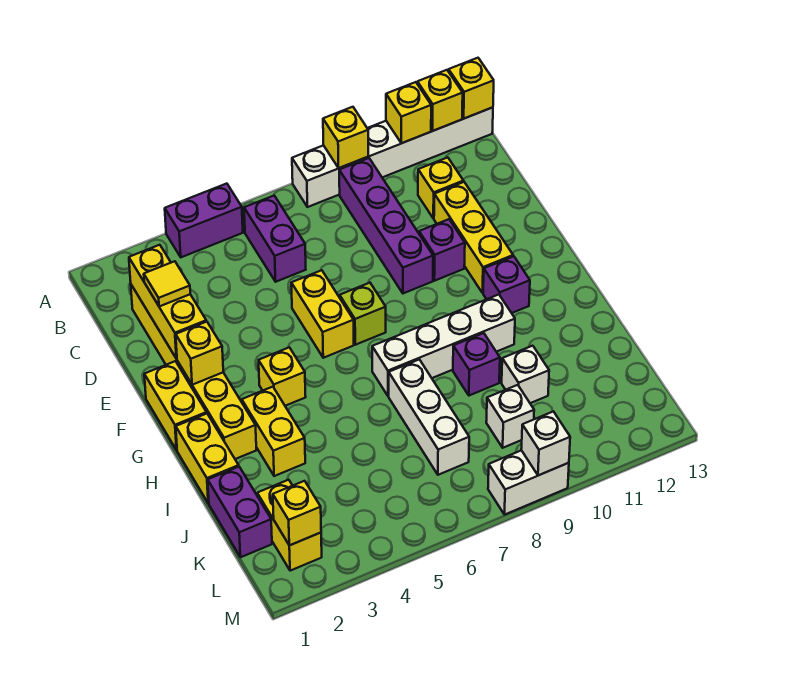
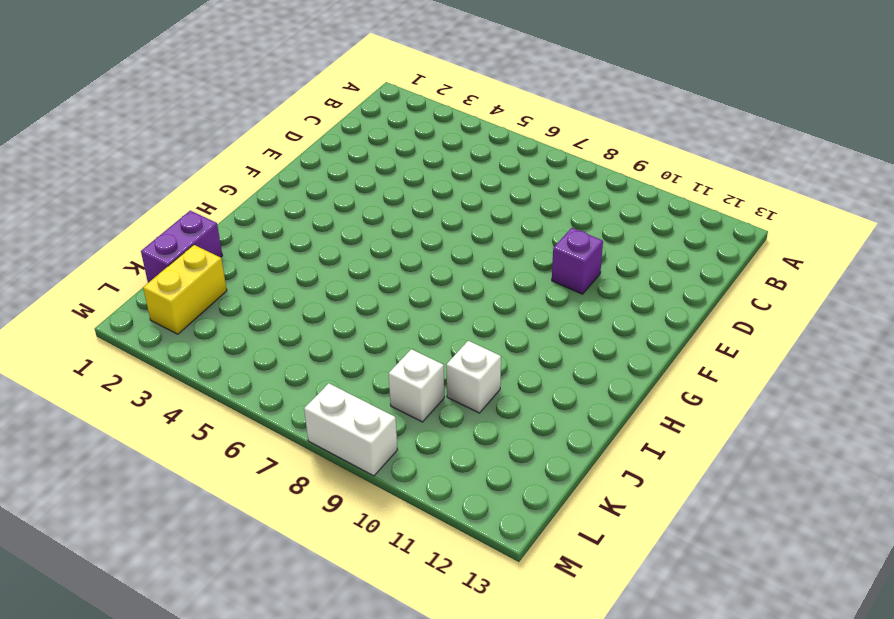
none -> purple brick A4:A5 level 1
none -> white brick A8:A13 level 1
none -> purple brick B6:C6 level 1
none -> purple brick B9:E9 level 1

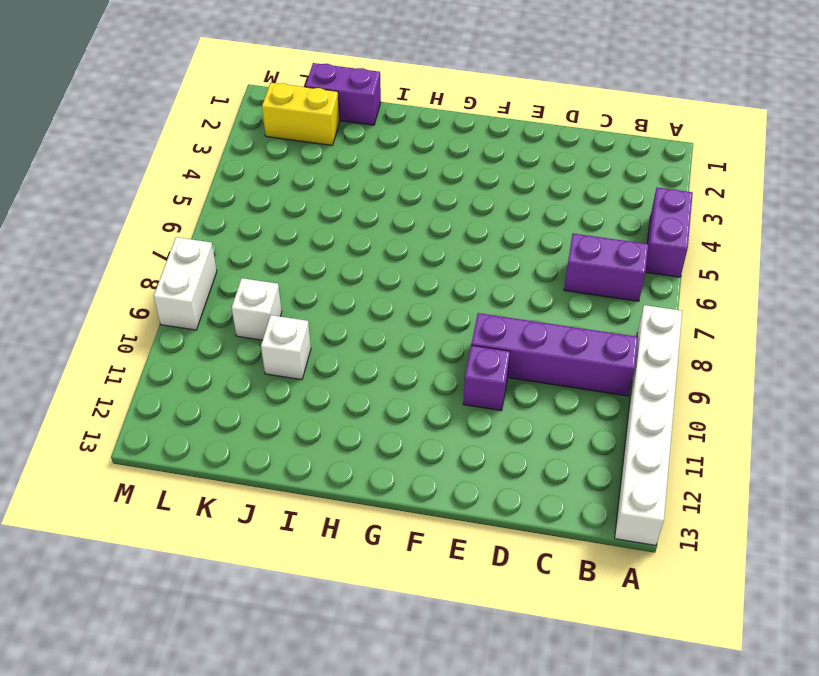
none -> yellow brick C2:H2 level 1
none -> yellow brick C11 level 1
none -> yellow brick D11:F11 level 1
none -> yellow brick E6:F6 level 1

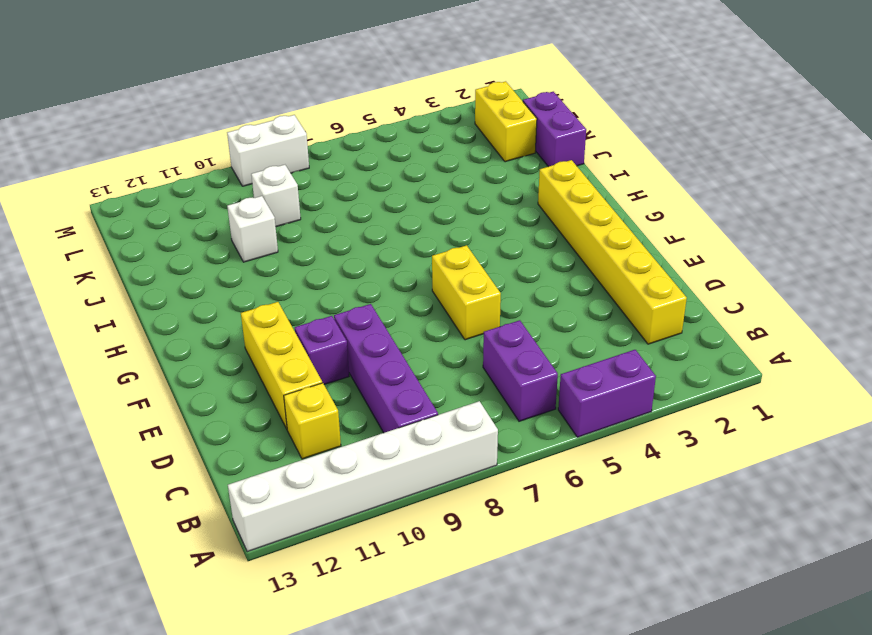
none -> yellow brick F1:G1 level 1
none -> lime brick F7 level 1
none -> yellow brick G4 level 1
none -> purple brick G11 level 1

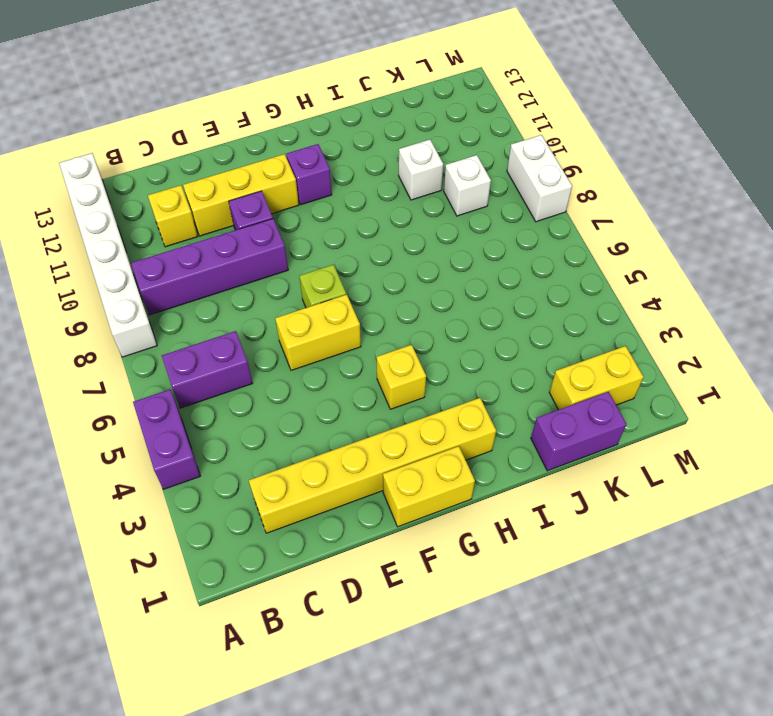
none -> yellow brick H1:I1 level 1
none -> yellow brick H3:I3 level 1
none -> white brick H7:H10 level 1
none -> white brick I7:K7 level 1

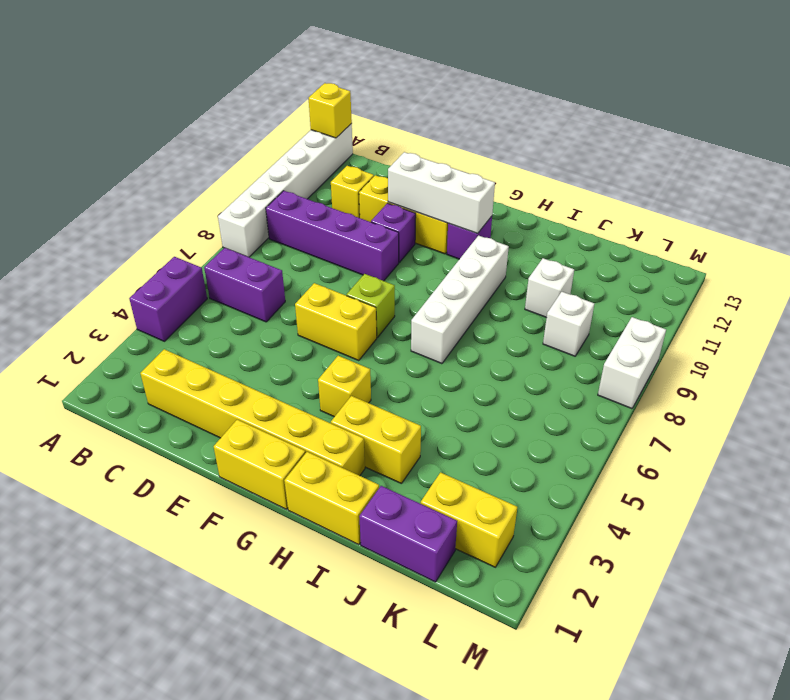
white brick E11:G11 level 2 -> white brick I7:K7 level 1
none -> purple brick I9 level 1
none -> yellow brick A9 level 2
none -> yellow brick A11 level 2
none -> yellow brick A12 level 2

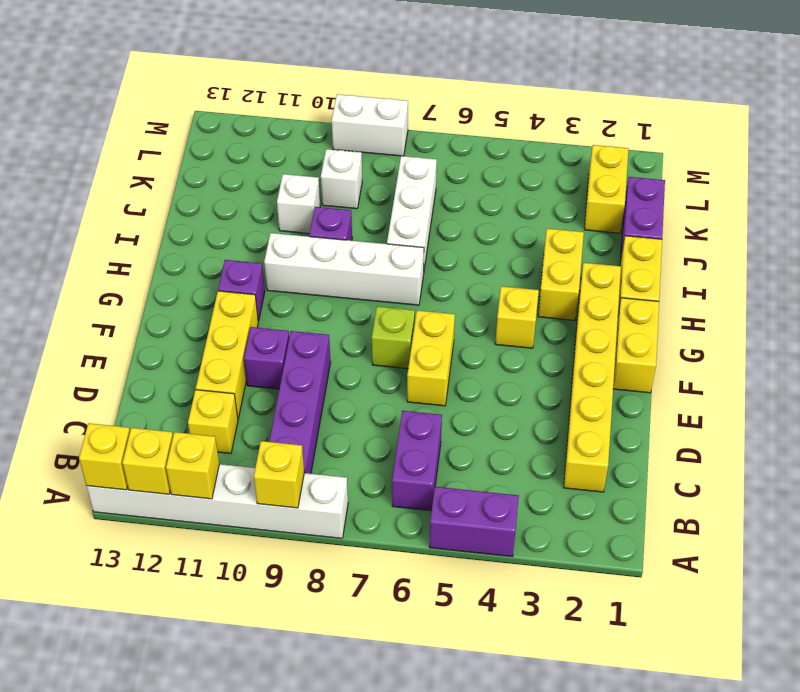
none -> yellow brick C2:E2 level 2
none -> yellow brick F2 level 2
none -> yellow brick L2 level 2
none -> white brick M9 level 2

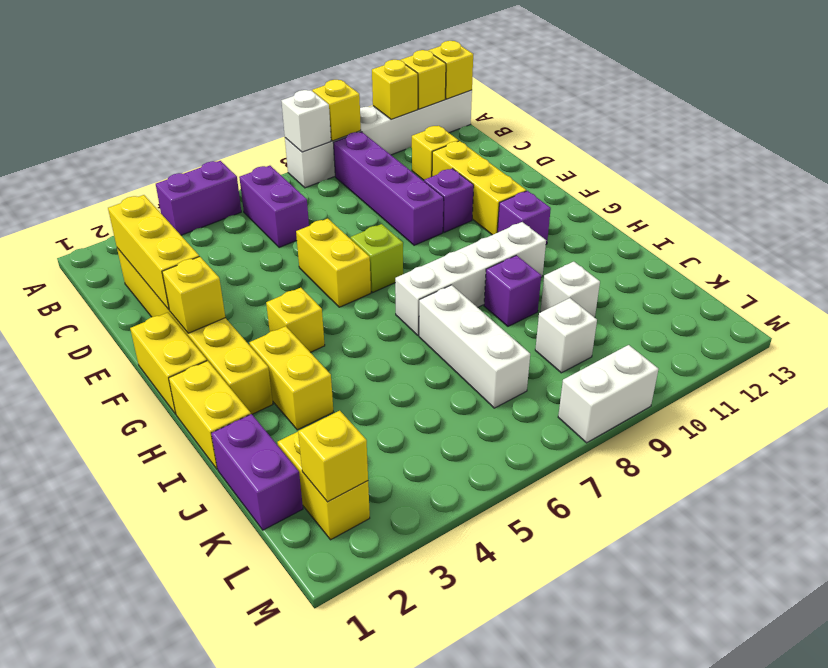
white brick A8 level 2 -> white brick M9 level 2
none -> yellow tile D2 level 3

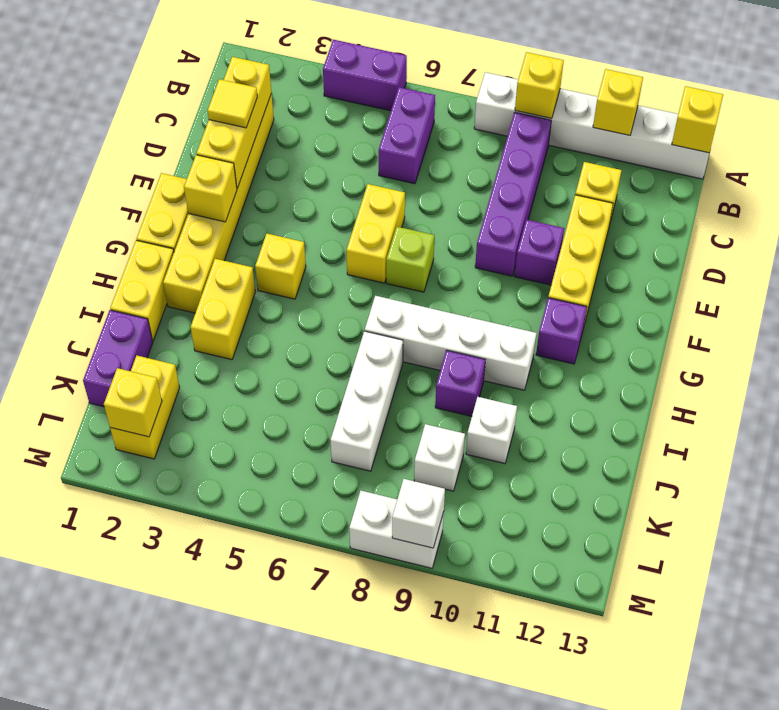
none -> yellow brick A12 level 2

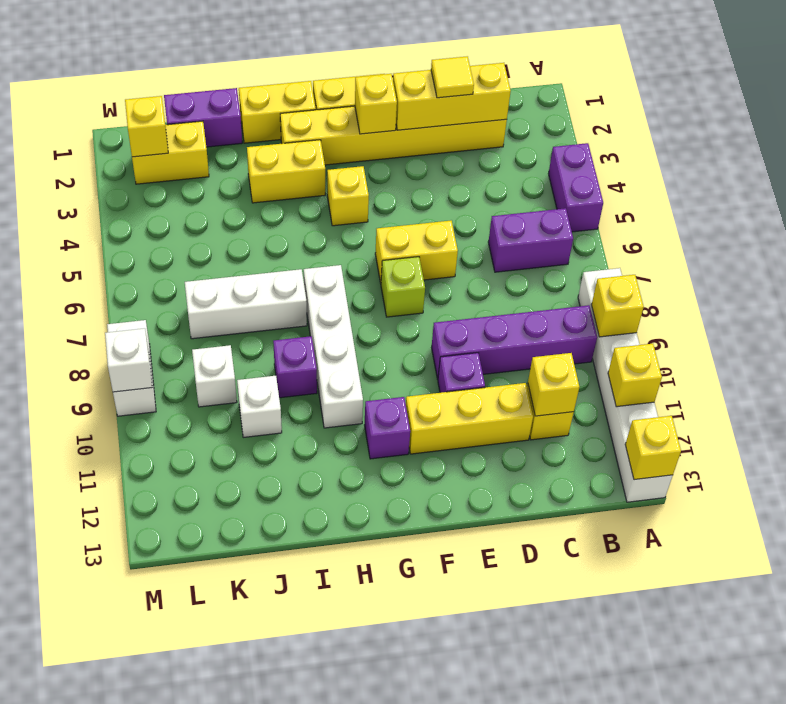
yellow brick C11 level 2 -> yellow brick A12 level 2

